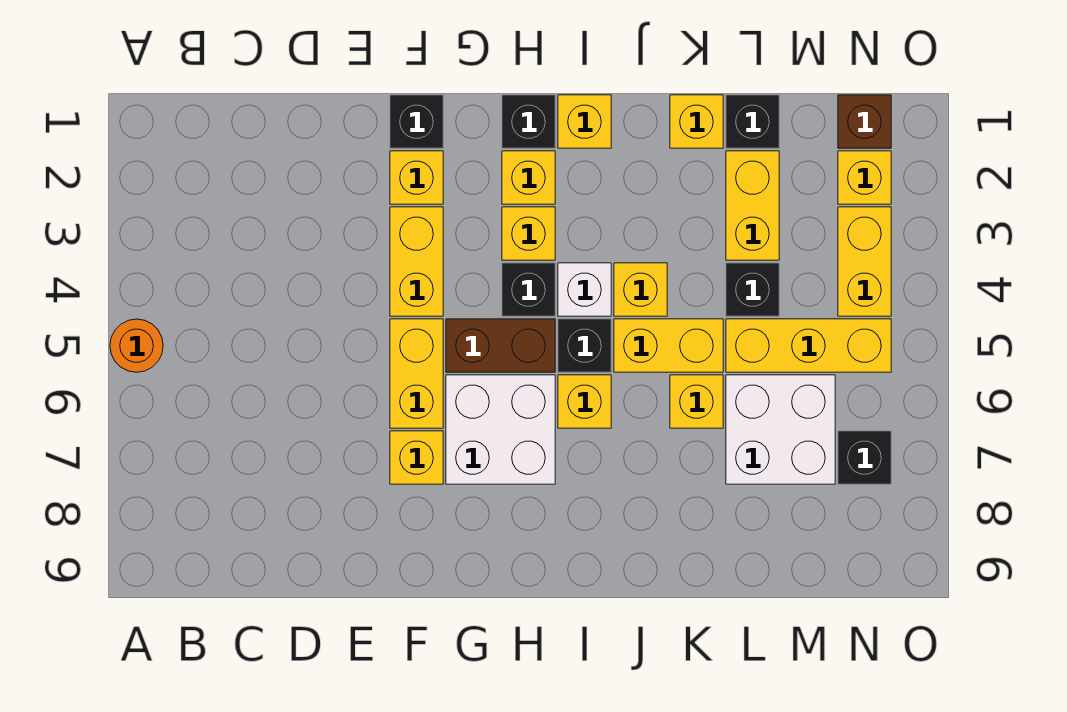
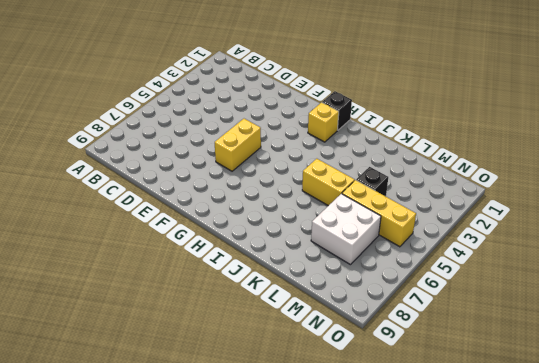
none -> orange round brick A5 level 1
none -> black brick F1 level 1
none -> yellow brick F2 level 1

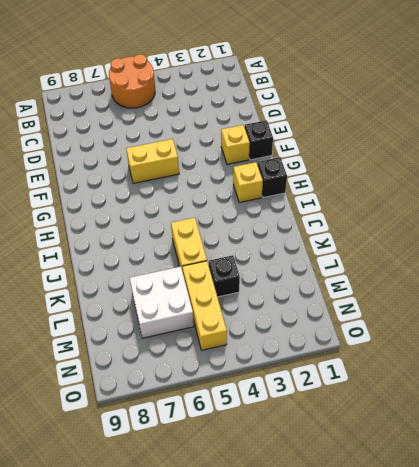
orange round brick A5:B6 level 1 -> orange round brick A5 level 1
none -> yellow brick F3:F4 level 1
none -> yellow brick F7 level 1
none -> brown brick G5:H5 level 1

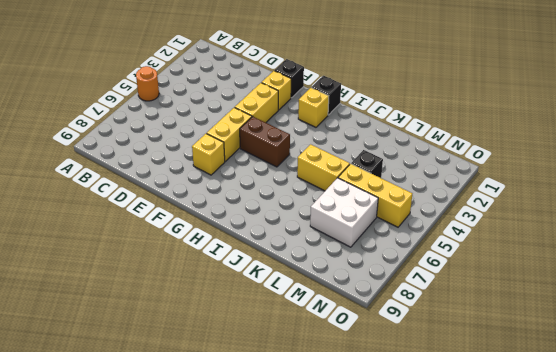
none -> white brick G6:H7 level 1
none -> yellow brick H3 level 1
none -> black brick H4 level 1

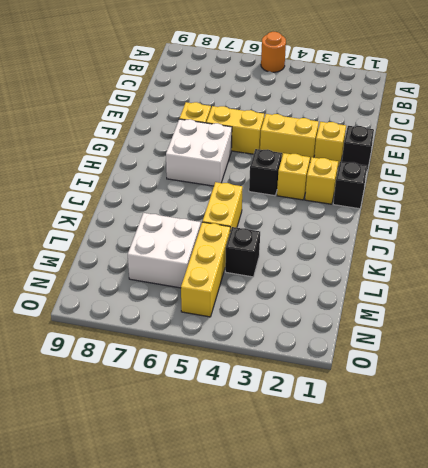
none -> brown brick G5:H5 level 1
none -> yellow brick I1 level 1
none -> white brick I4 level 1

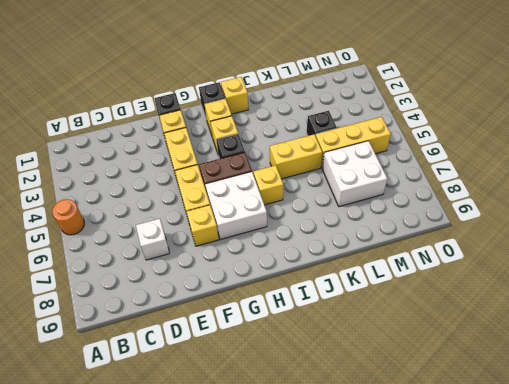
white brick D7 level 1 -> white brick I4 level 1
none -> black brick I5 level 1
none -> yellow brick J4 level 1
none -> yellow brick K1 level 1

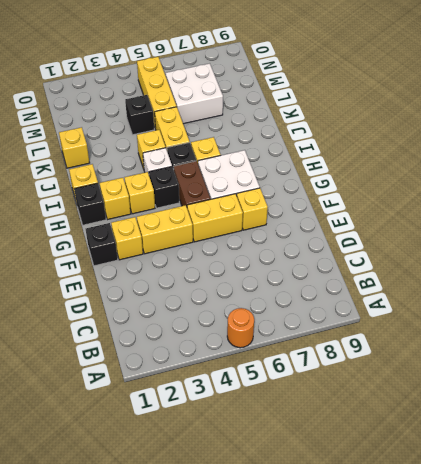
none -> yellow brick K6 level 1
none -> black brick L1 level 1
none -> yellow brick L2:L3 level 1

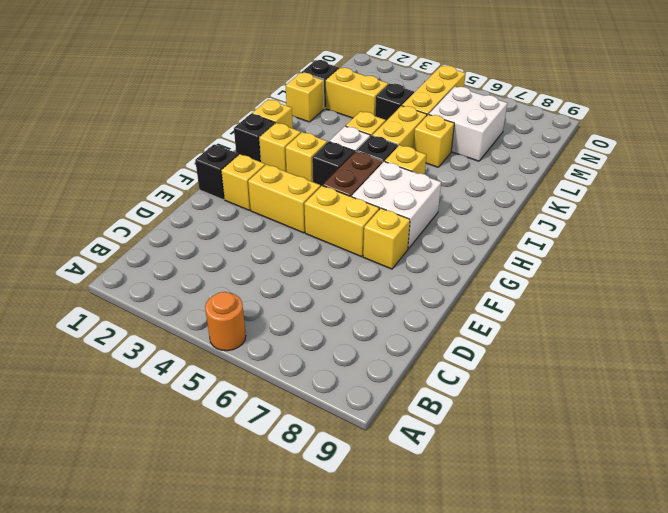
none -> brown brick N1 level 1
none -> yellow brick N2 level 1
none -> yellow brick N3:N4 level 1

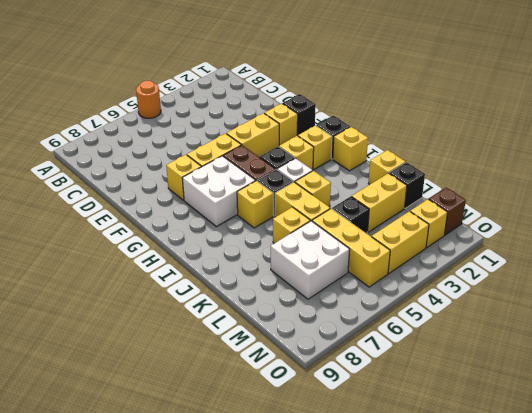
none -> black brick N7 level 1

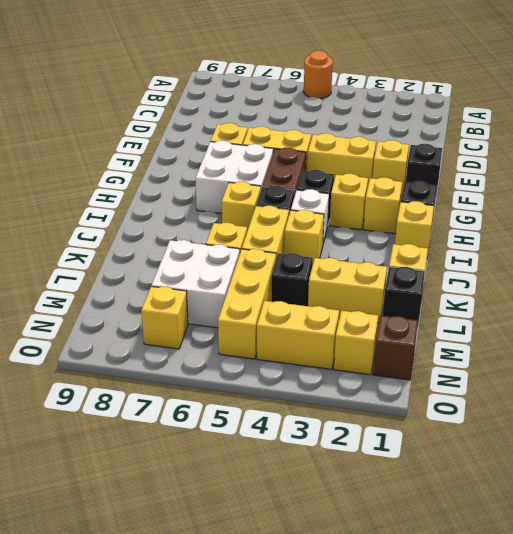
yellow brick N7 level 1 -> black brick N7 level 1

